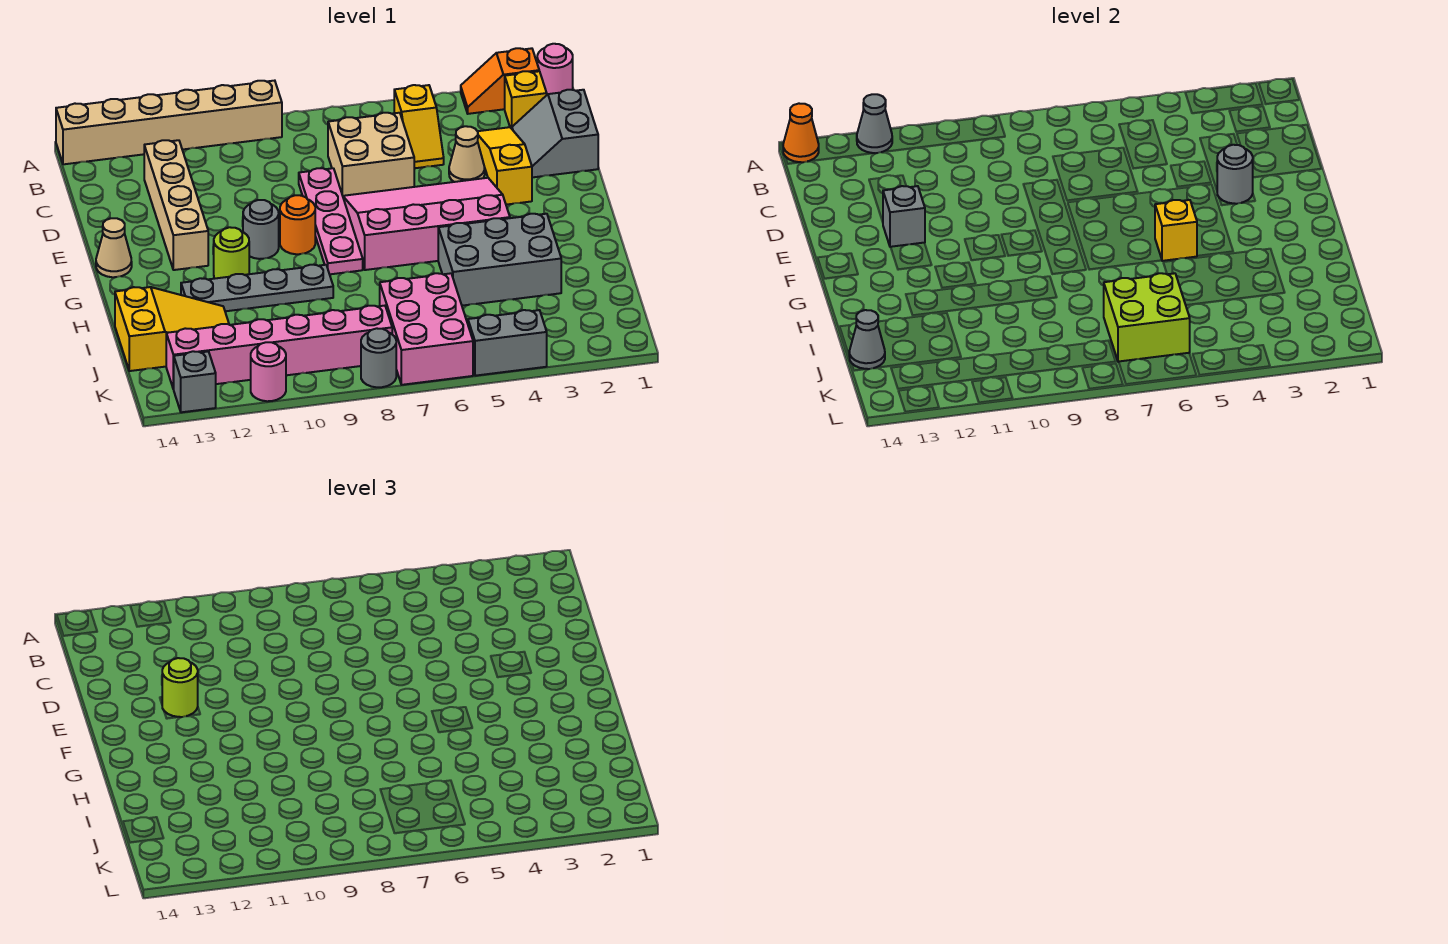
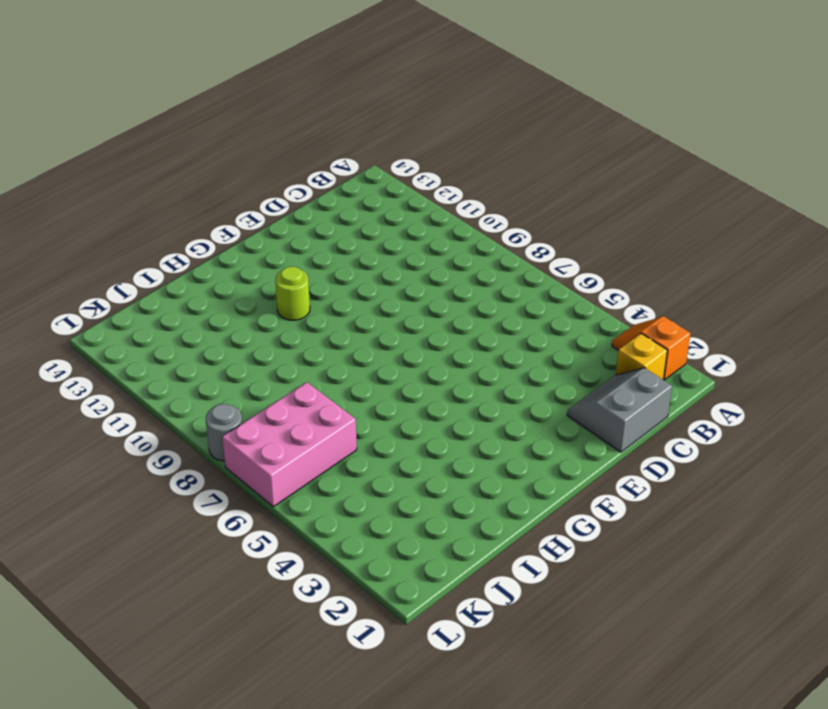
none -> pink round brick A1 level 1
none -> tan brick A9:A14 level 1
none -> yellow slope B5:C5 level 1 top B
none -> yellow slope C3:E3 level 1 top E

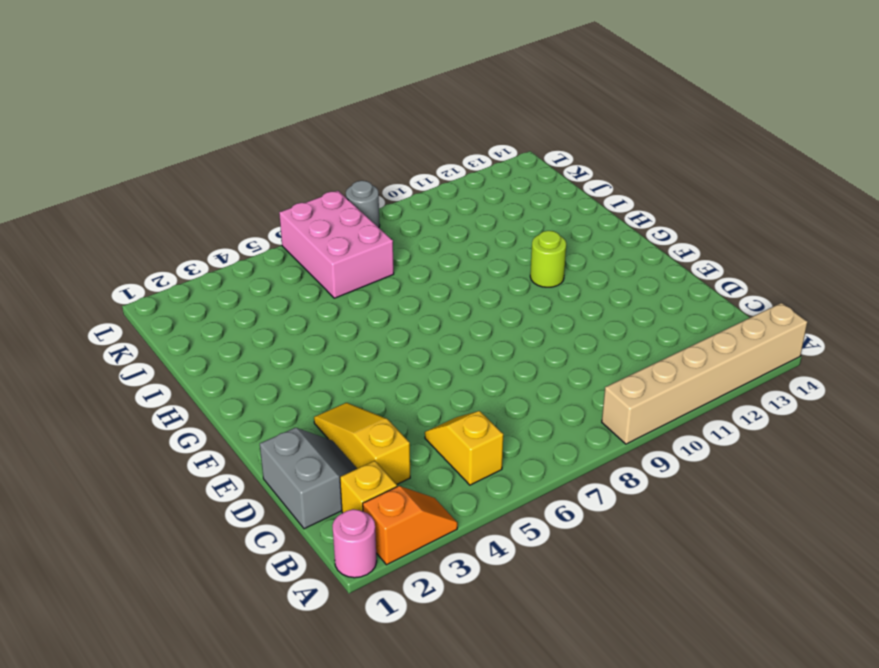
yellow slope C3:E3 level 1 top C -> yellow slope C3:E3 level 1 top E
none -> tan brick C6:D7 level 1
none -> tan brick C12:F12 level 1
none -> tan cone D4 level 1
none -> pink plate D8:G8 level 1

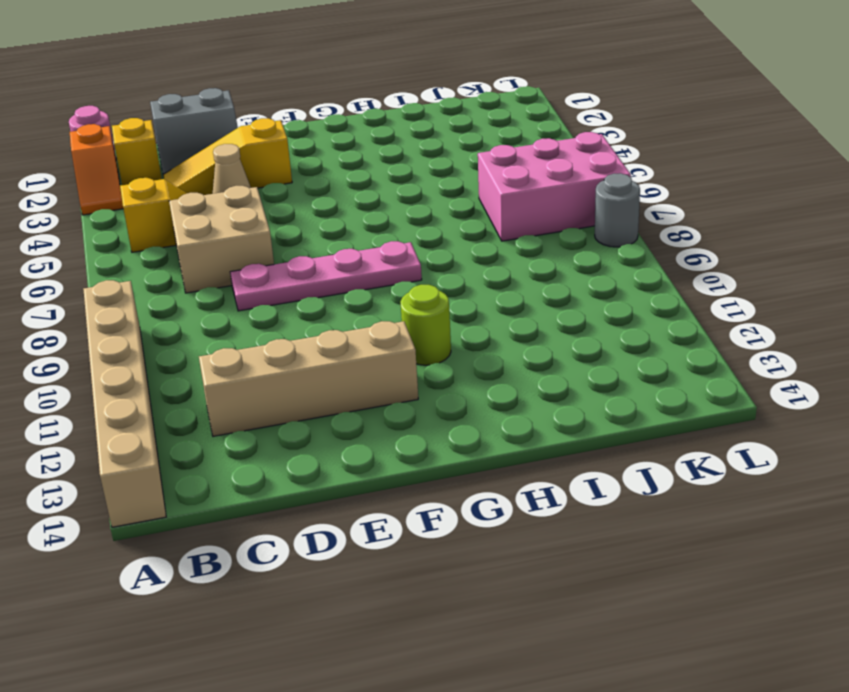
none -> pink slope E4:G7 level 1 top G
none -> orange round brick F9 level 1
none -> grey round brick F10 level 1
none -> tan cone F14 level 1

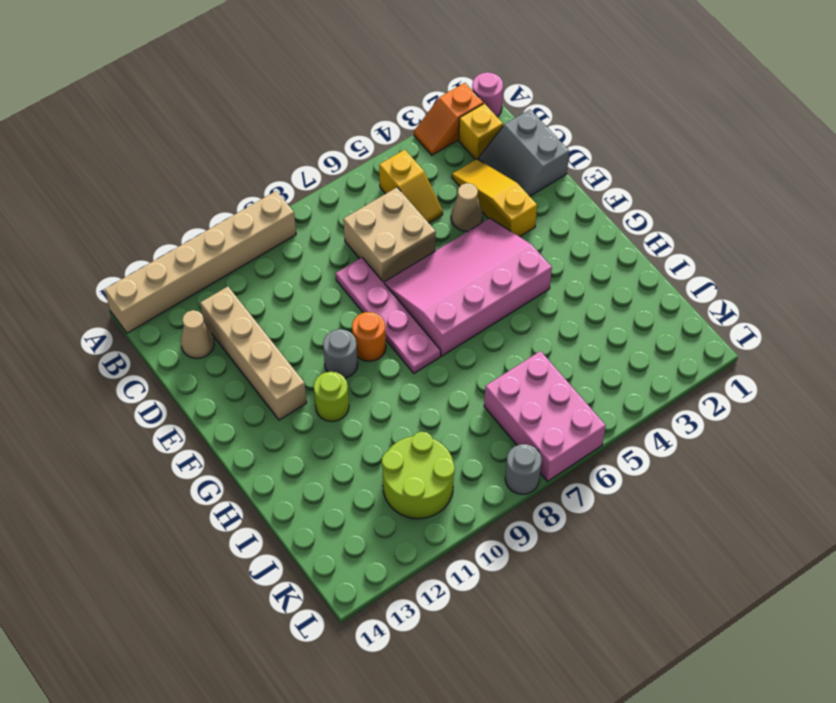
tan cone C13 level 1 -> tan cone F14 level 1
lime round brick J10:K11 level 1 -> pink brick K8:K13 level 1
none -> grey brick H3:I5 level 1
none -> grey plate H9:H12 level 1
none -> yellow slope I12:J14 level 1 top 14
none -> grey brick L4:L5 level 1

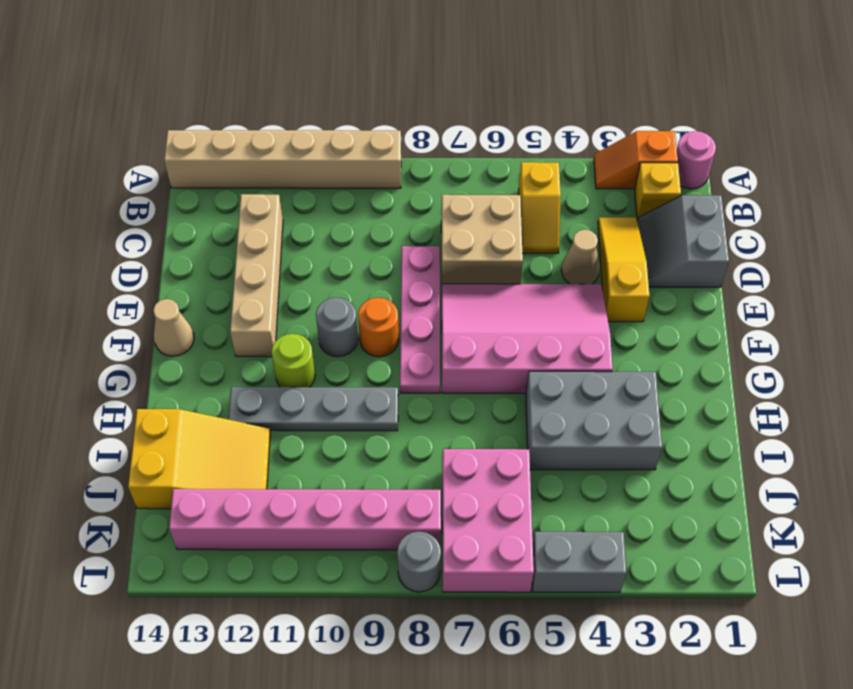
none -> pink round brick L11 level 1
none -> grey brick L13 level 1
none -> grey cone A12 level 2
none -> orange cone A14 level 2

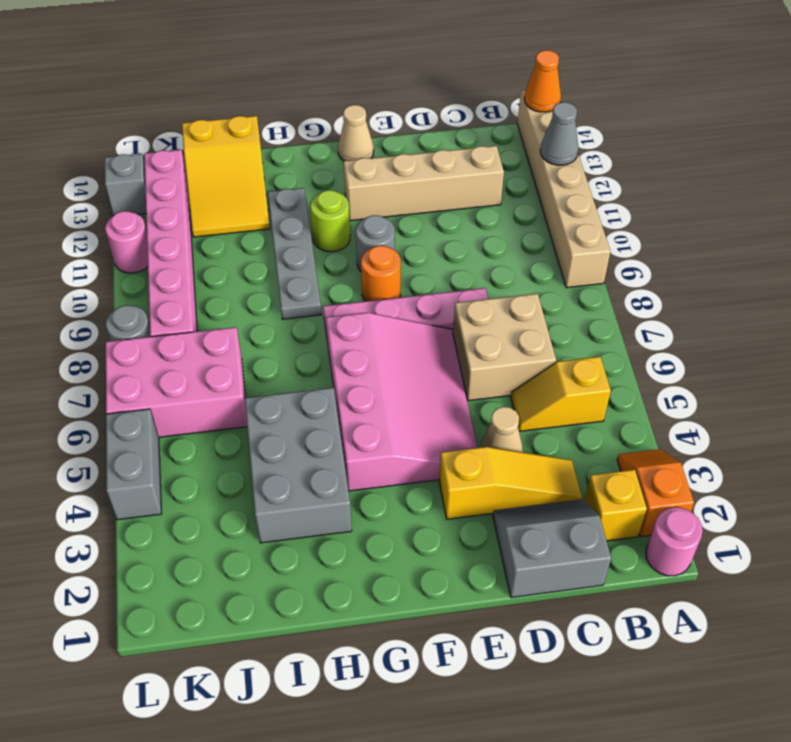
none -> grey round brick E3 level 2
none -> grey brick E12 level 2
none -> yellow brick G5 level 2
none -> lime brick J6:K7 level 2

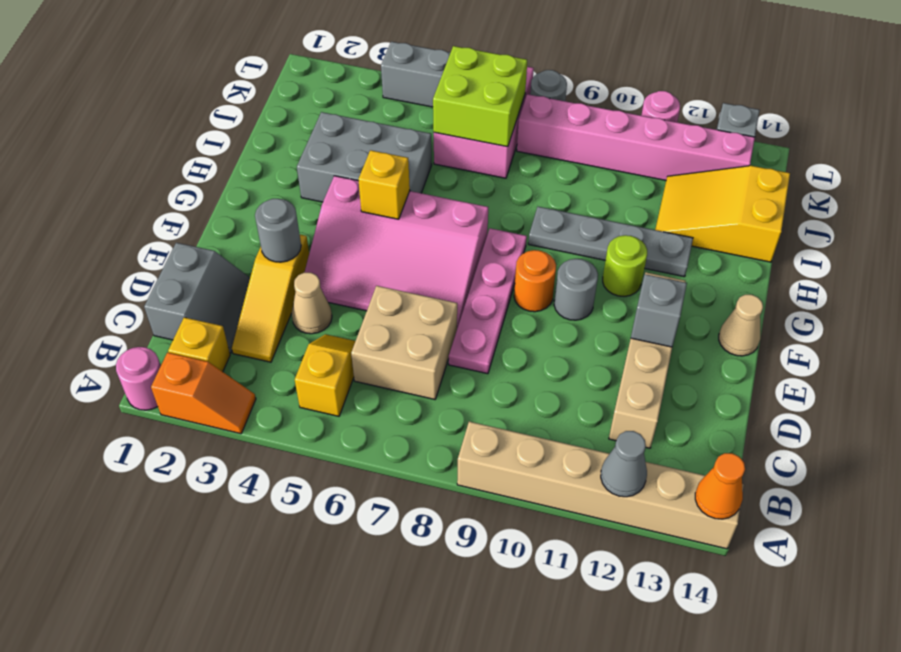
none -> grey cone J14 level 2
none -> lime round brick E12 level 3

